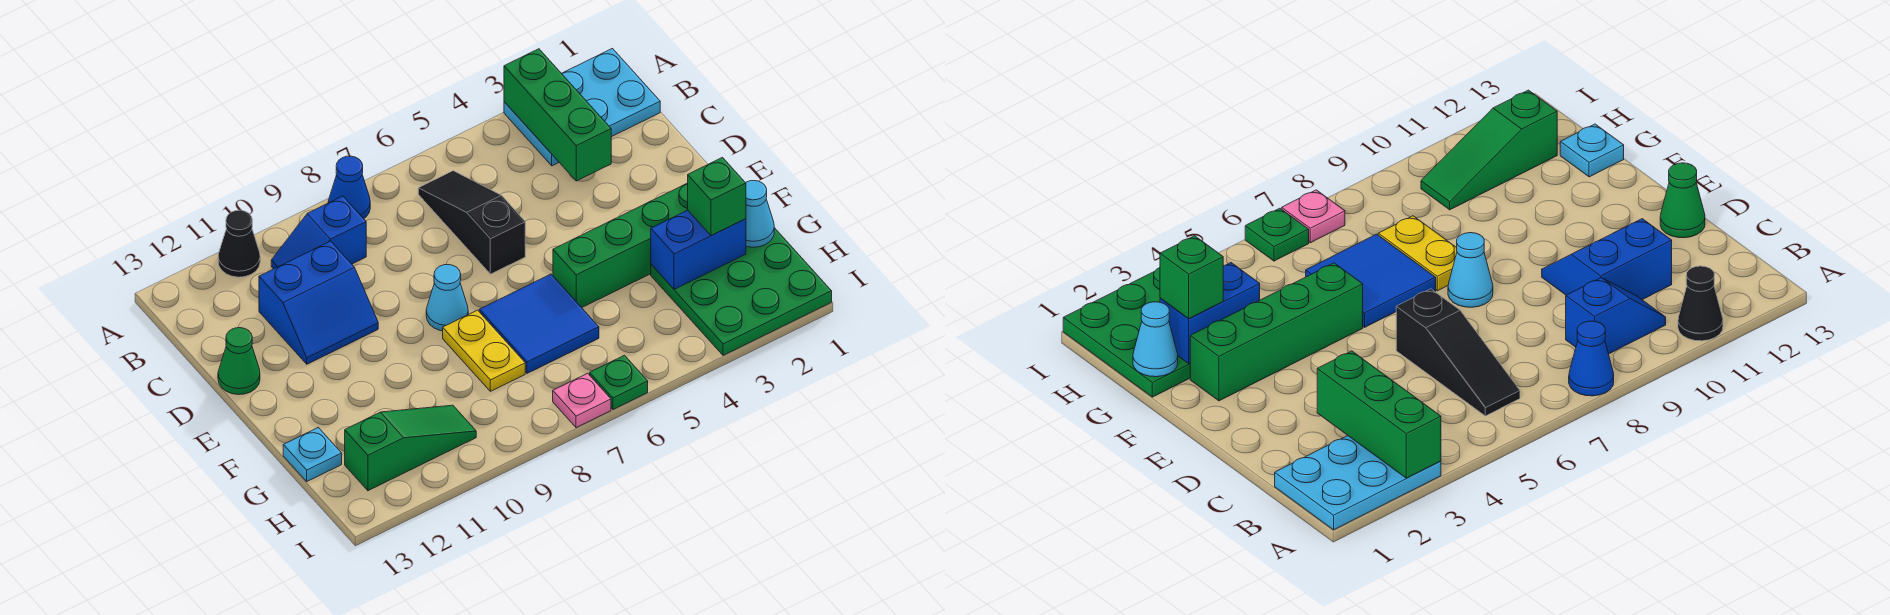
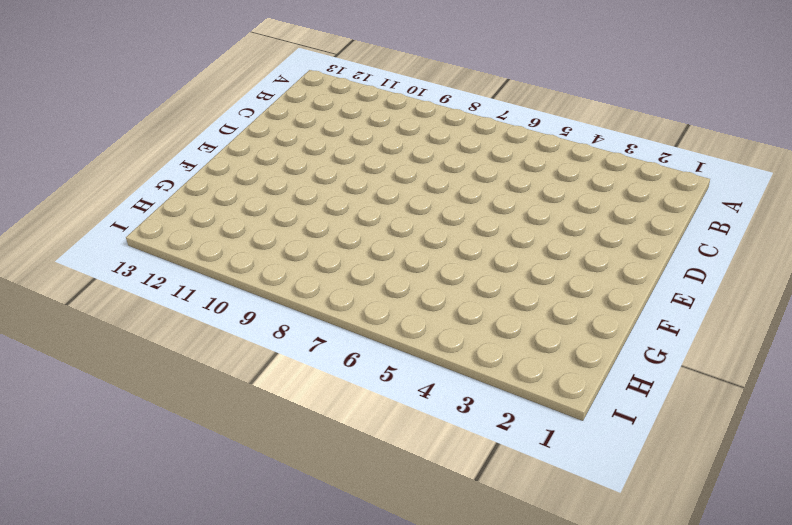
none -> cyan plate A1:B3 level 1
none -> blue cone A8 level 1
none -> black cone A11 level 1

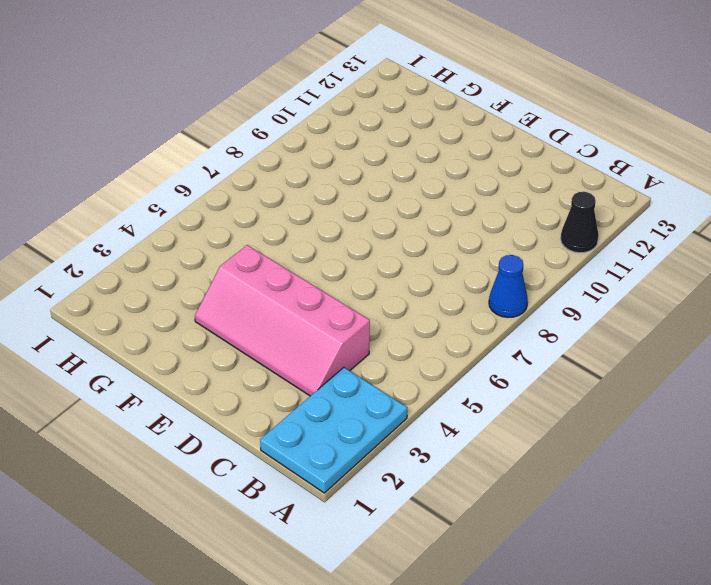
pink slope C3:F4 level 1 top 4 -> green brick F2:F5 level 1
none -> black slope B6:D6 level 1 top D
none -> blue slope B9:B10 level 1 top 9
none -> blue slope C10:D11 level 1 top C

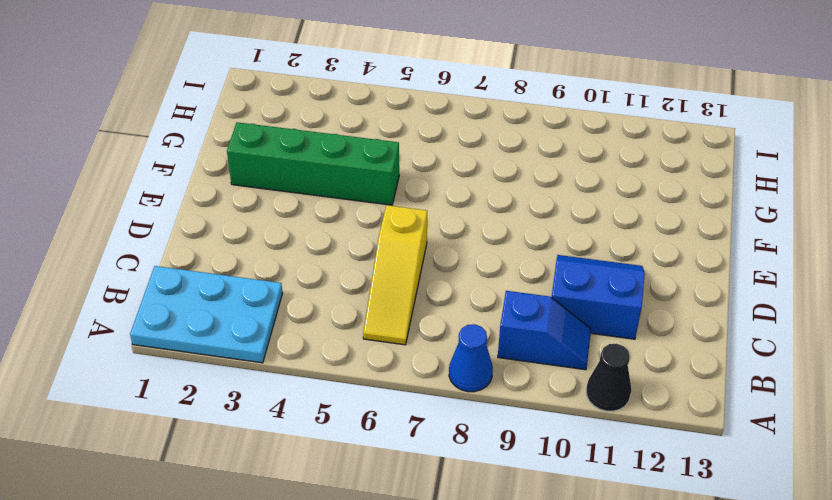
yellow slope B6:D6 level 1 top D -> black slope B6:D6 level 1 top D
none -> green cone D13 level 1
none -> cyan cone E8 level 1
none -> blue tile F6:G7 level 1

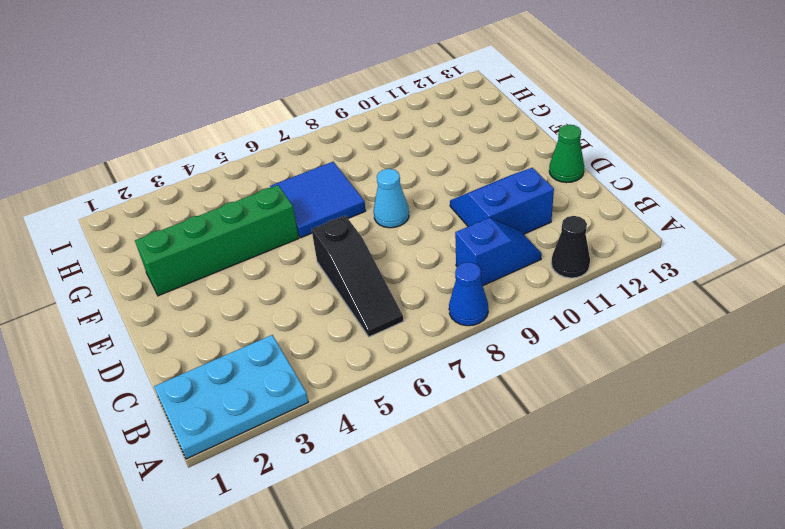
none -> yellow plate F8:G8 level 1
none -> green plate G1:I3 level 1
none -> cyan plate G13 level 1

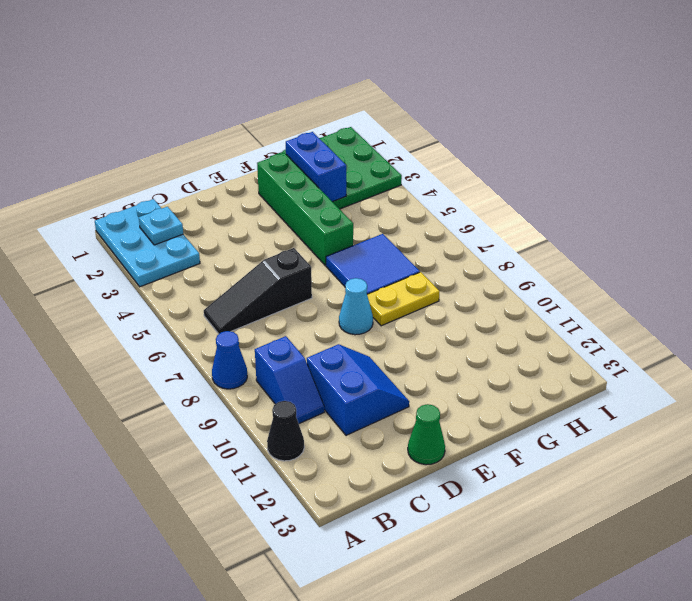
cyan plate B2 level 2 -> cyan plate G13 level 1
none -> green slope H10:H12 level 1 top 12
none -> green plate I6 level 1
none -> pink plate I7 level 1

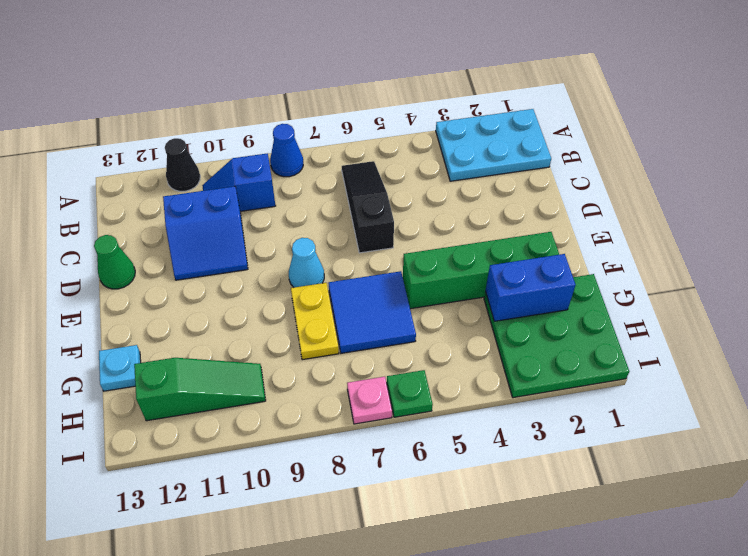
none -> green brick A3:C3 level 2
none -> cyan cone G1 level 2
none -> green brick G2 level 3

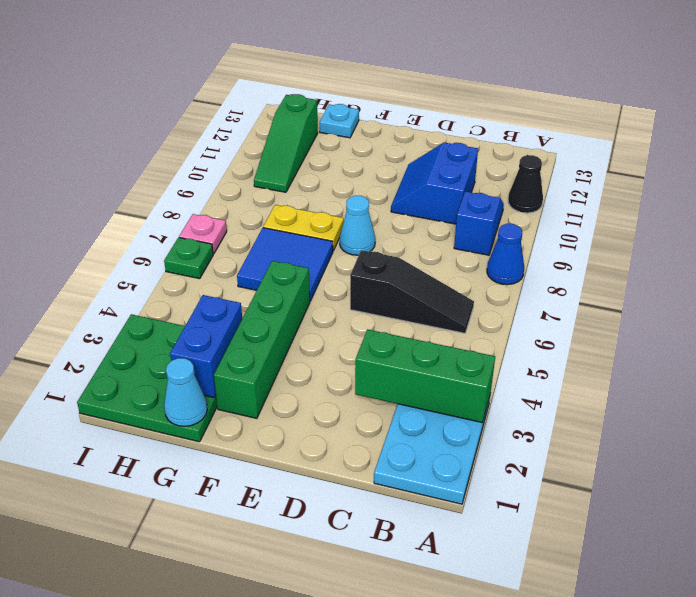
none -> green cone D13 level 1
none -> green brick G2 level 3

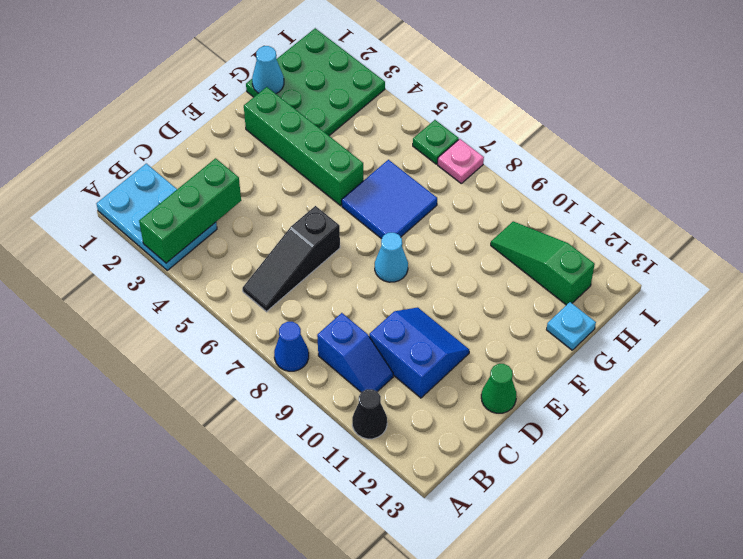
none -> yellow plate F8:G8 level 1
none -> blue brick G2:G3 level 2
none -> green brick G2 level 3

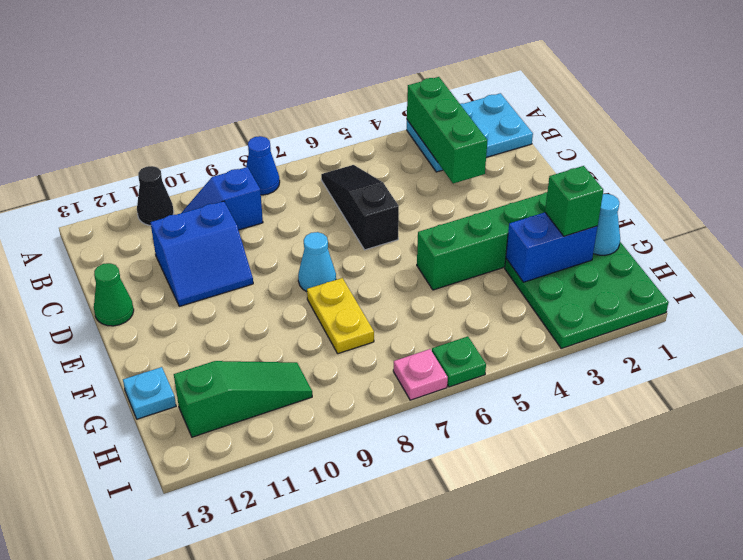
none -> blue tile F6:G7 level 1

